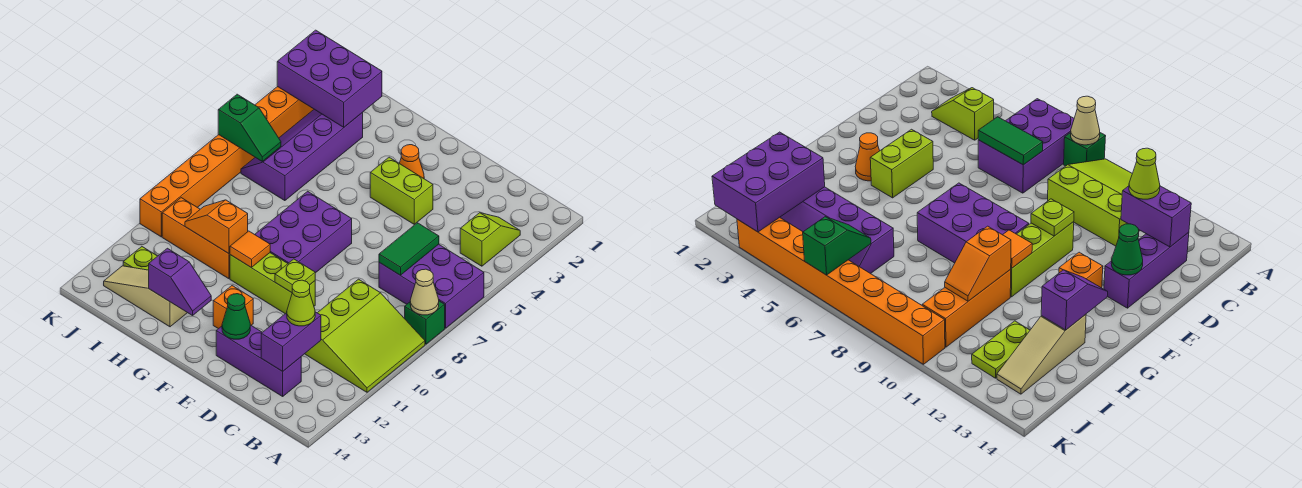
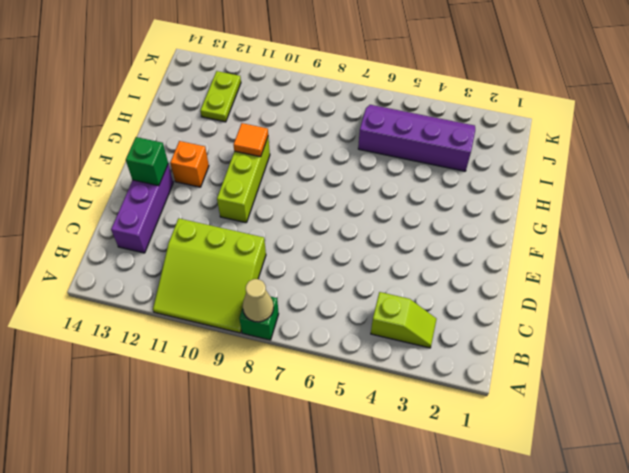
green brick E13 level 2 -> green cone E13 level 2
none -> purple brick A6:C7 level 1
none -> lime brick E4:F4 level 1
none -> orange cone F3 level 1

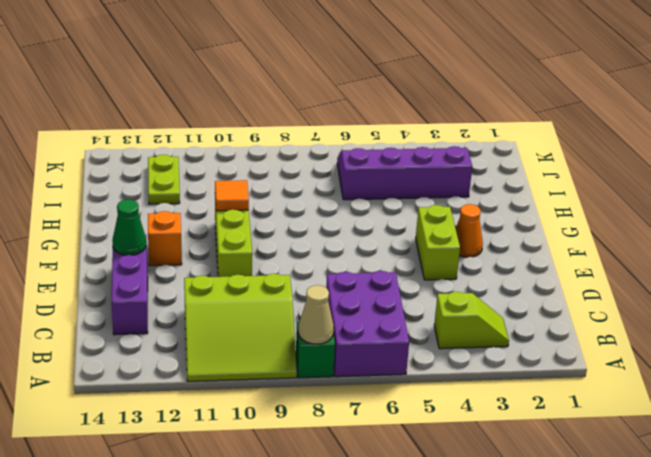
none -> purple brick F7:G9 level 1
none -> orange brick H10:J10 level 1
none -> tan slope H13:J13 level 1 top H

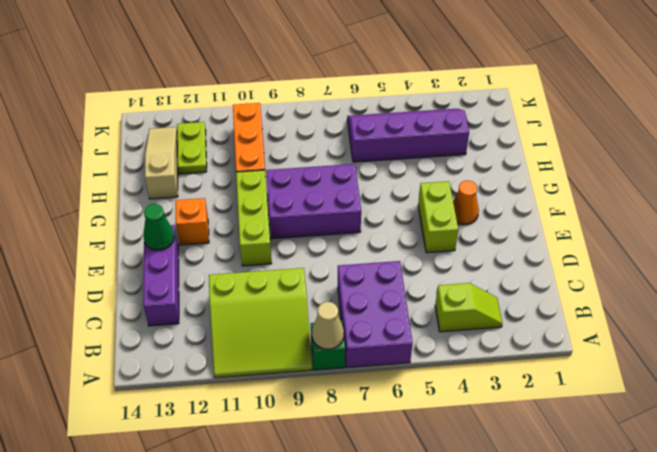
none -> orange brick K3:K10 level 1
none -> green tile C6:C7 level 2
none -> purple brick C12:C13 level 2

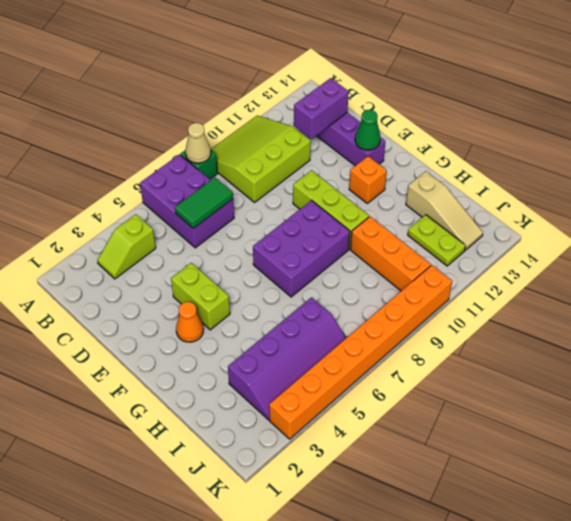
none -> lime plate E10 level 2
none -> orange tile G10 level 2
none -> purple slope G13:H13 level 2 top H

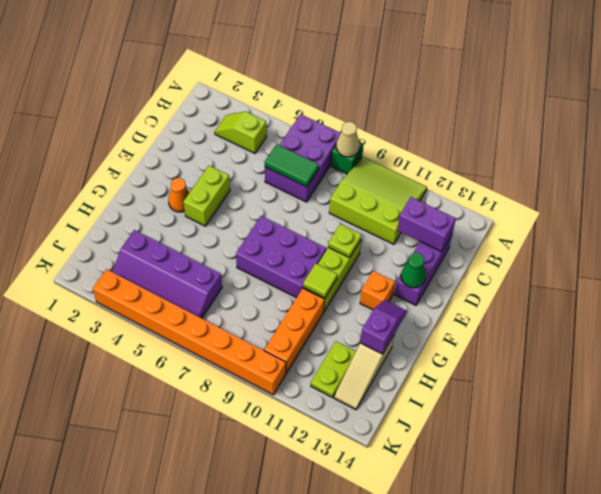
lime tile G10 level 2 -> orange tile G10 level 2
none -> orange slope H10:I10 level 2 top H
none -> purple brick I2:K3 level 2
none -> green slope J6:K6 level 2 top K

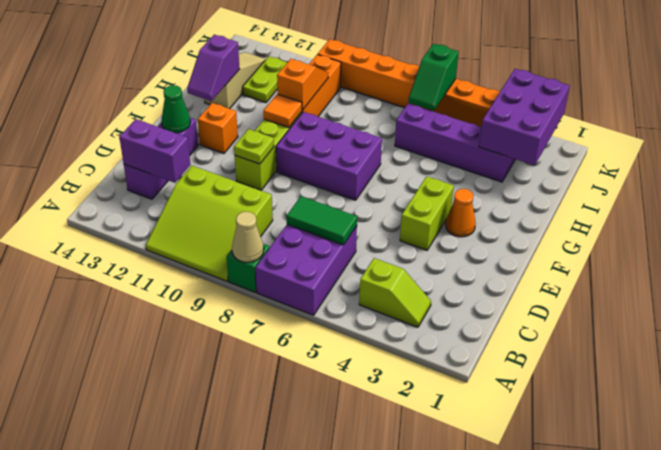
none -> lime cone C12 level 3

